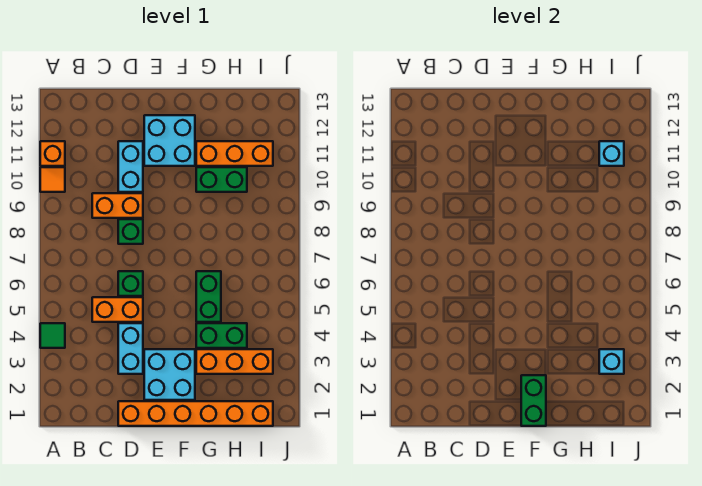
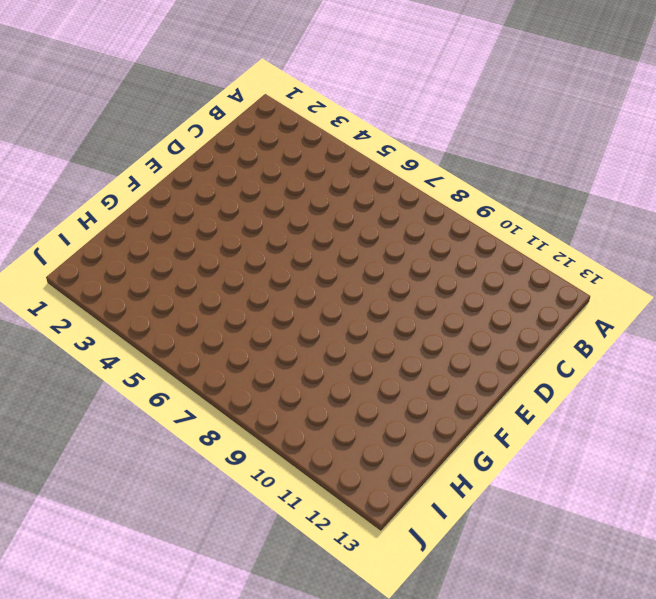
none -> green tile A4 level 1
none -> orange tile A10 level 1
none -> orange brick A11 level 1

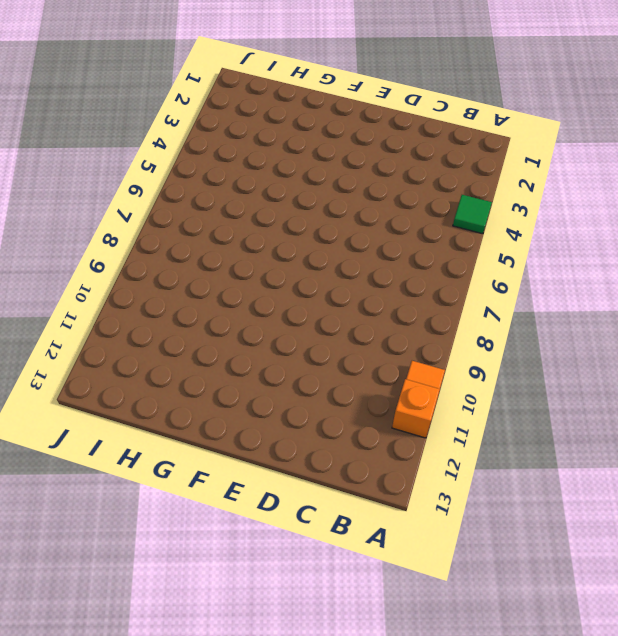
none -> orange brick C5:D5 level 1
none -> orange brick C9:D9 level 1
none -> orange brick D1:I1 level 1

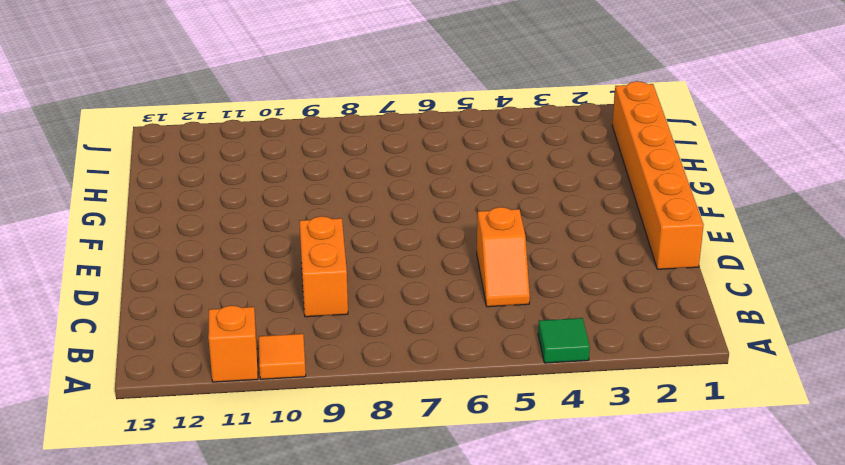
orange slope C5:D5 level 1 top D -> orange brick C5:D5 level 1
none -> cyan brick D3:D4 level 1
none -> green brick D6 level 1
none -> green brick D8 level 1

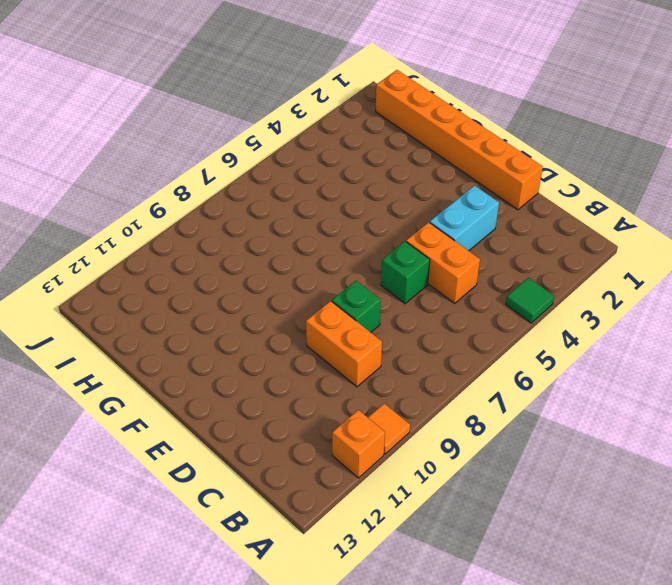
none -> cyan brick D10:D11 level 1
none -> cyan brick E2:F3 level 1
none -> cyan brick E11:F12 level 1

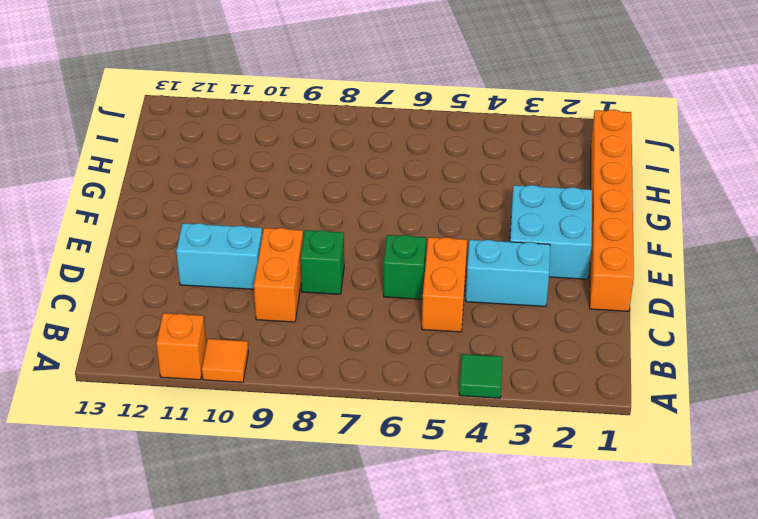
none -> cyan brick E11:F12 level 1
none -> orange brick G3:I3 level 1
none -> green brick G4:H4 level 1

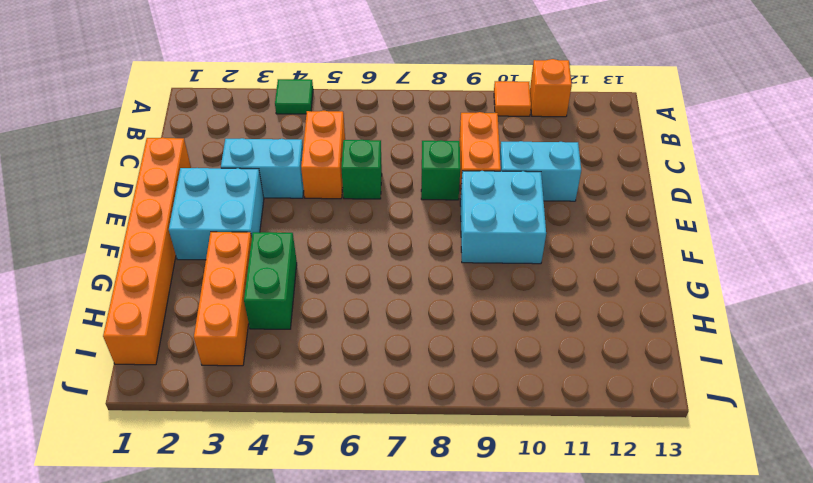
cyan brick E9:F10 level 1 -> cyan brick E11:F12 level 1
none -> green brick G5:G6 level 1
none -> green brick G10:H10 level 1
none -> orange brick G11:I11 level 1

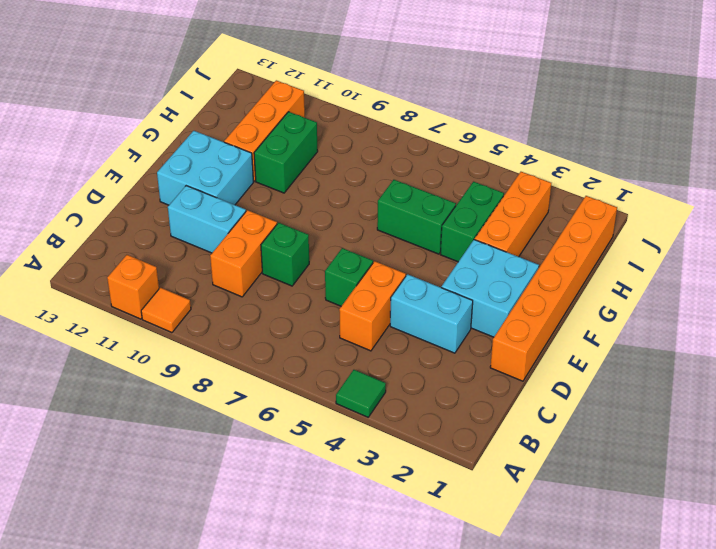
none -> green brick F1:F2 level 2
none -> cyan brick I3 level 2
none -> cyan brick I11 level 2

